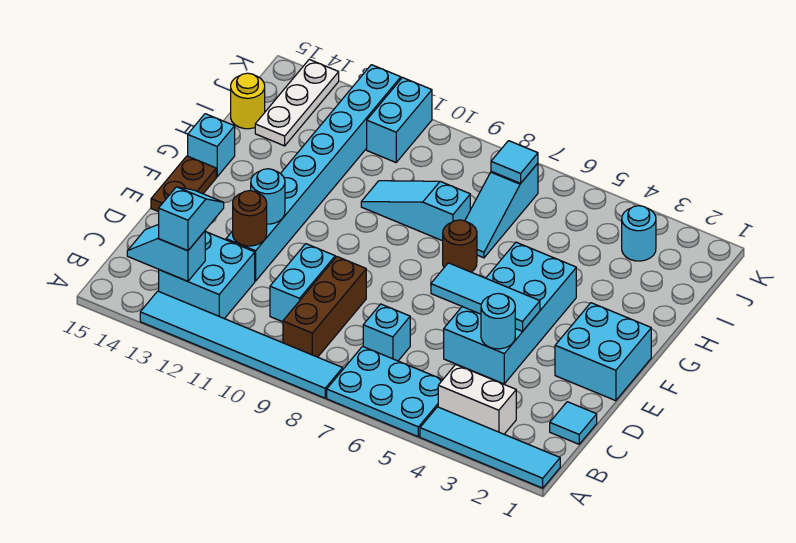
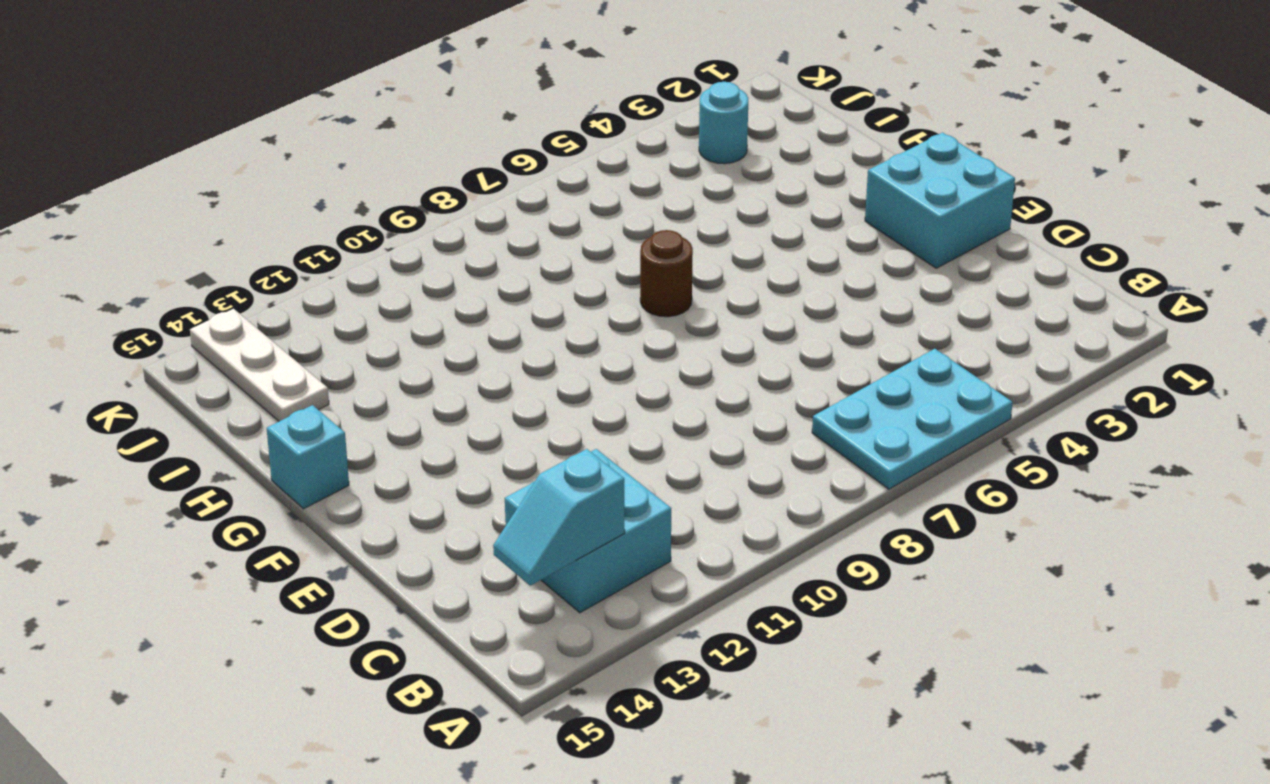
none -> cyan tile A1:A4 level 1
none -> cyan tile A8:A13 level 1
none -> white brick B3:B4 level 1

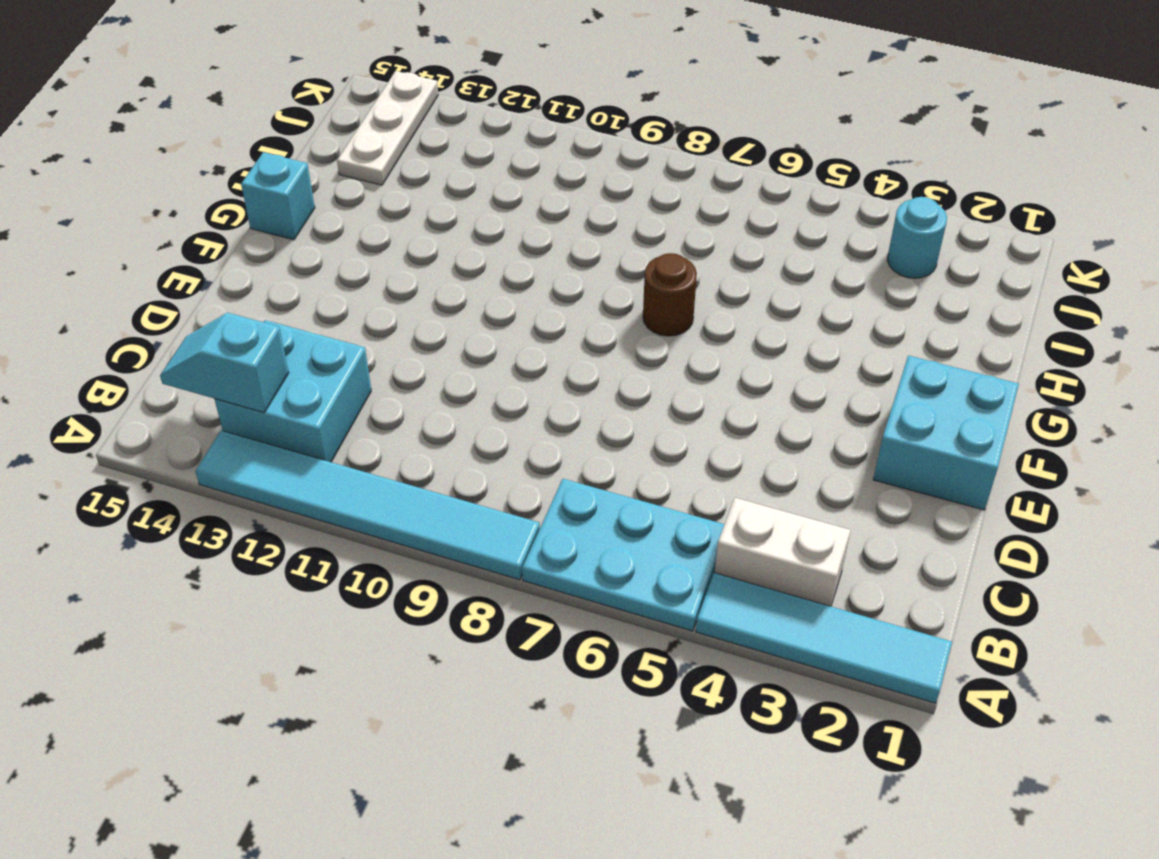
none -> brown brick B9:D9 level 1
none -> cyan tile C1 level 1
none -> cyan brick C7 level 1

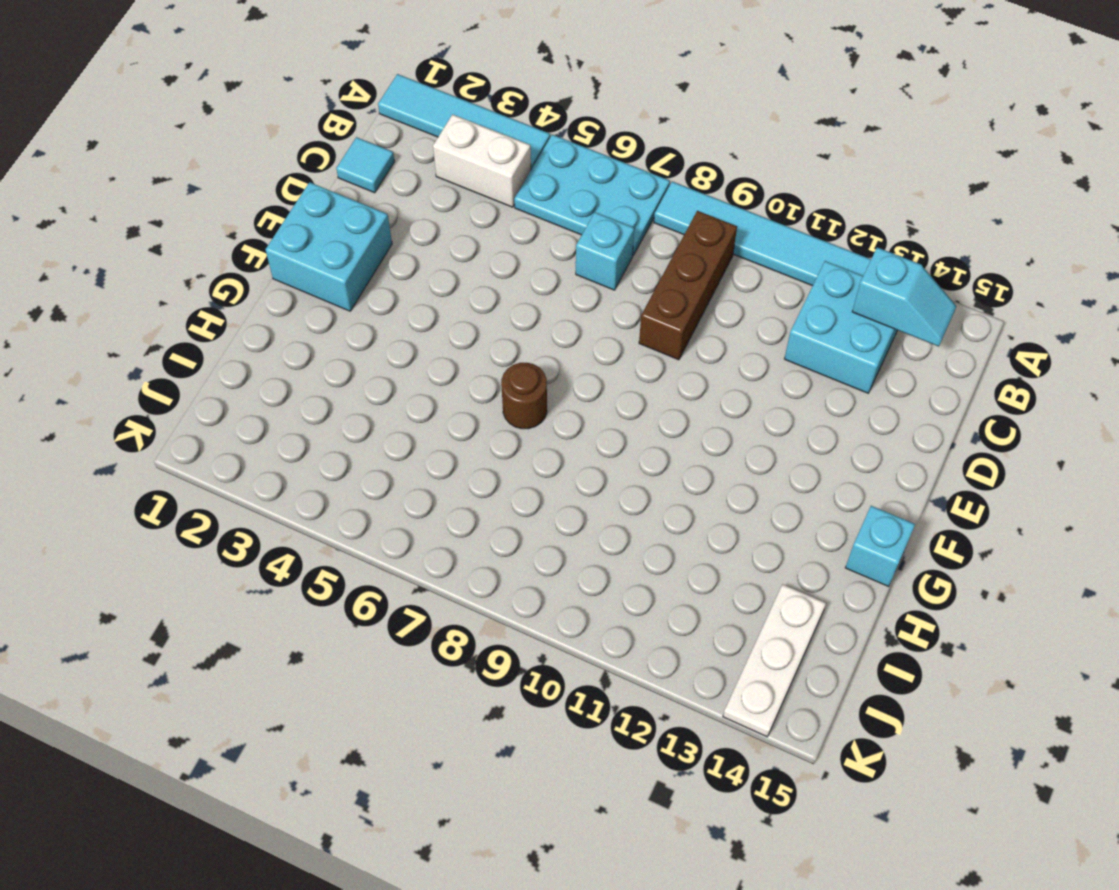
none -> cyan brick C10:D10 level 1
none -> cyan brick D4:G5 level 1
none -> cyan brick D12:K12 level 1

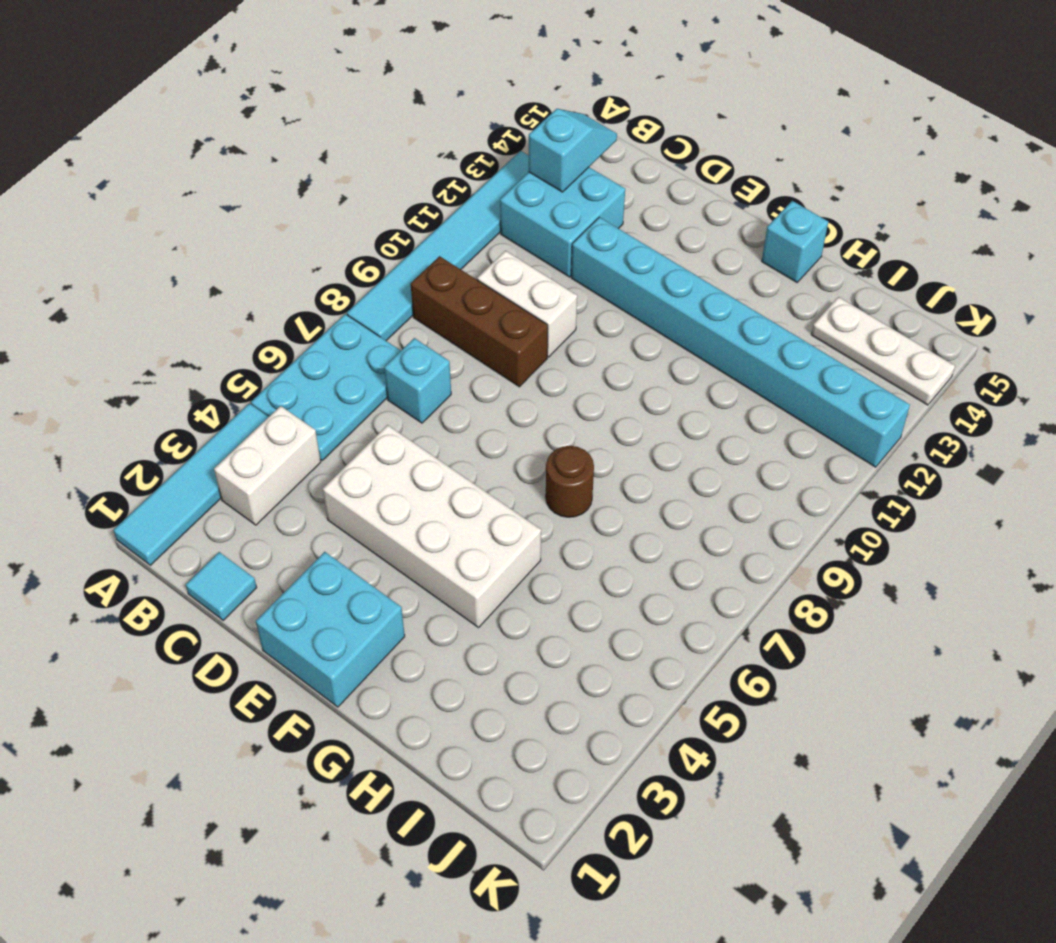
white brick C10:D10 level 1 -> cyan brick C10:D10 level 1
white brick D4:G5 level 1 -> cyan brick D4:G5 level 1
none -> brown plate E15:F15 level 1
none -> cyan slope H7:J7 level 1 top J
none -> cyan slope H8:H10 level 1 top 8

